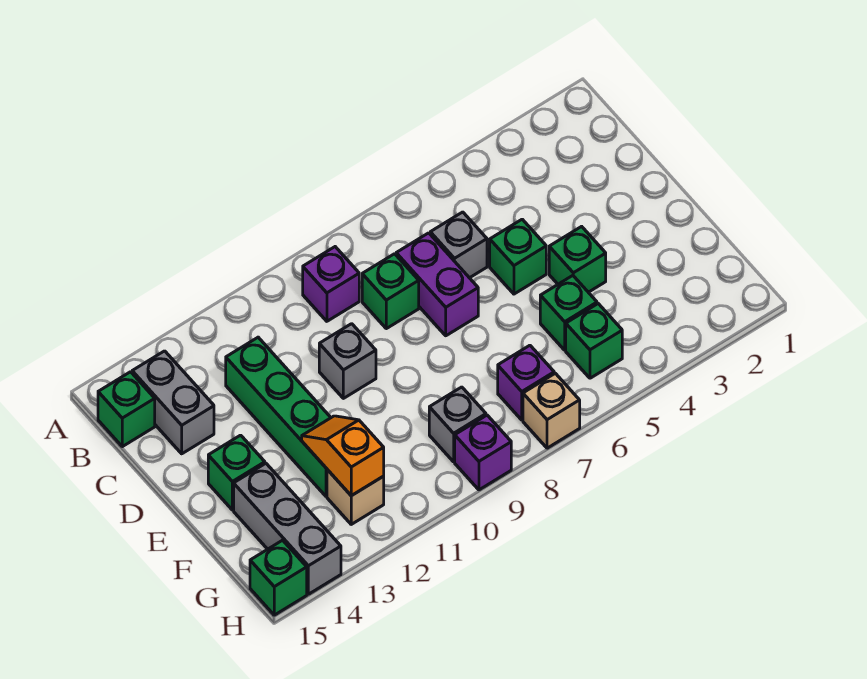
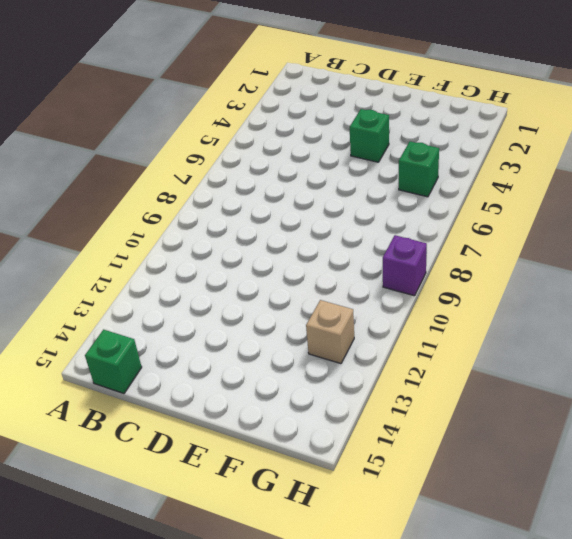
none -> purple brick B9 level 1
none -> grey brick B14:C14 level 1
none -> grey brick C6 level 1

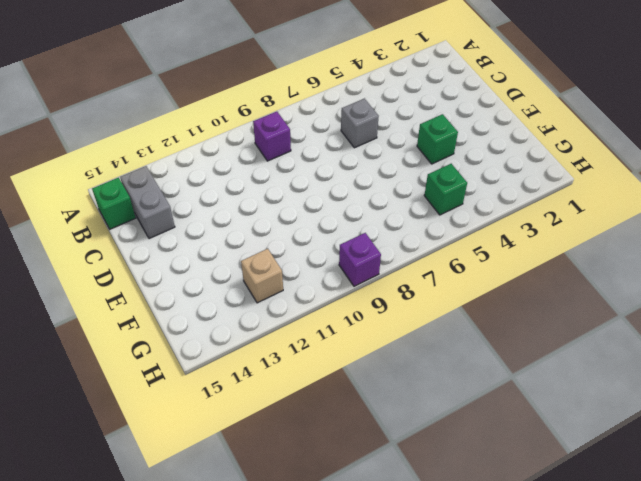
none -> purple brick C7:D7 level 1
none -> green brick C8 level 1
none -> green brick C12:F12 level 1

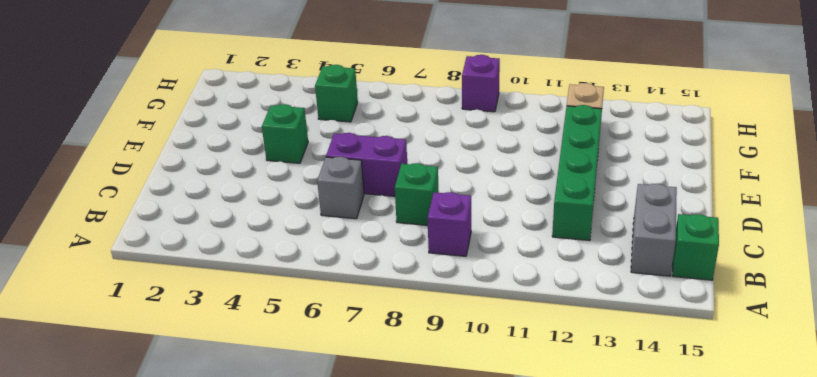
purple brick D6:D7 level 1 -> purple brick C7:D7 level 1
none -> green brick D5 level 1
none -> grey brick D10 level 1
none -> green brick E14 level 1

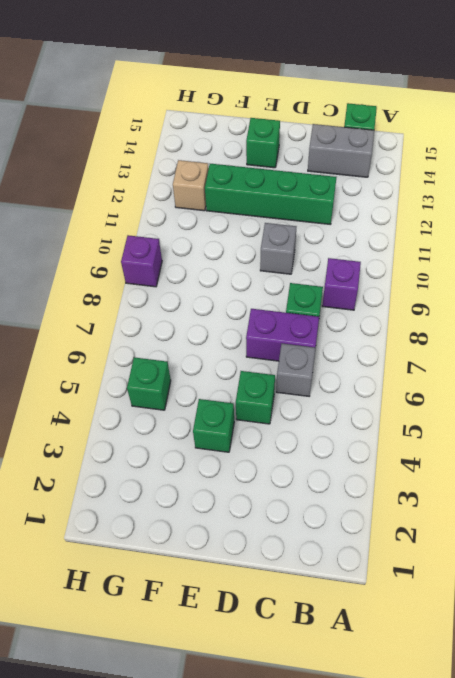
none -> green brick F5 level 1
none -> grey brick F14:H14 level 1
none -> purple brick G7 level 1

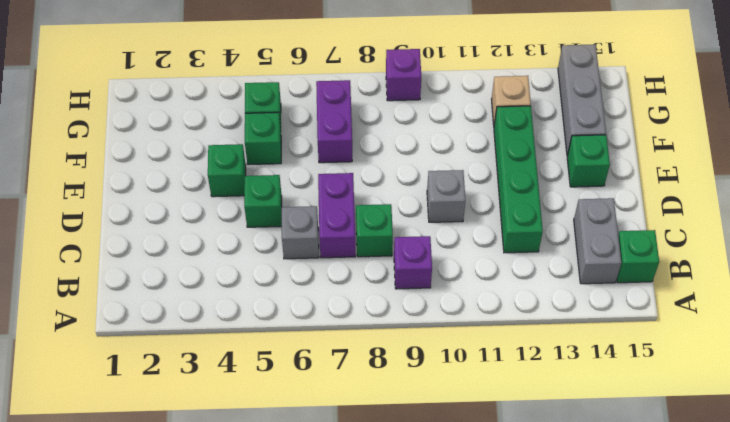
purple brick F7:G7 level 1 -> purple brick G7 level 1
none -> grey brick G9 level 1
none -> tan brick H7 level 1
none -> green brick H15 level 1

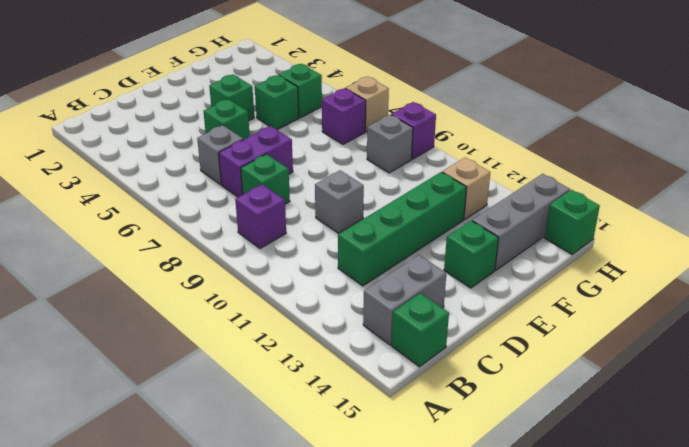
none -> orange slope F12:G12 level 2 top G

